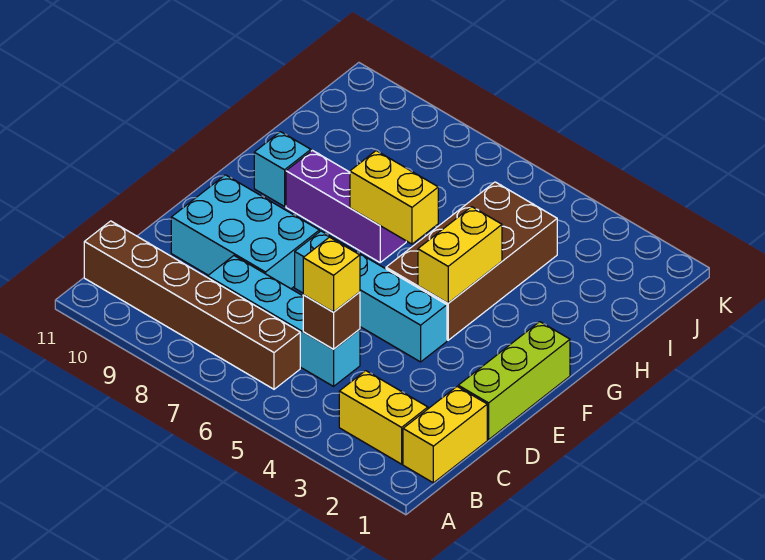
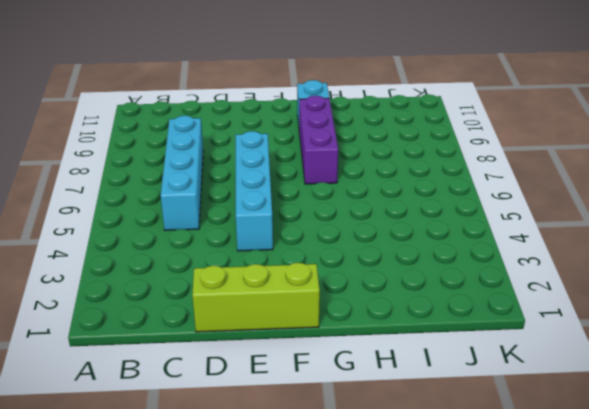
none -> yellow brick B1:C1 level 1
none -> yellow brick B2:B3 level 1
none -> brown brick B6:B11 level 1

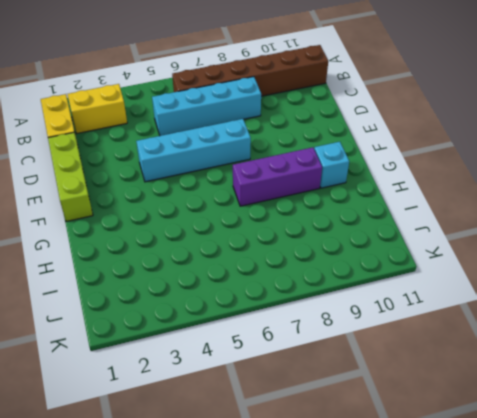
none -> cyan brick D8:E10 level 1
none -> brown brick F4:I5 level 1
none -> brown brick C5 level 2

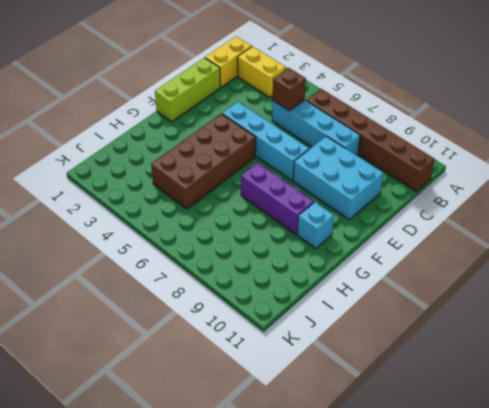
none -> yellow brick F4:G4 level 2
none -> yellow brick G6:G7 level 2
none -> yellow brick C5 level 3

